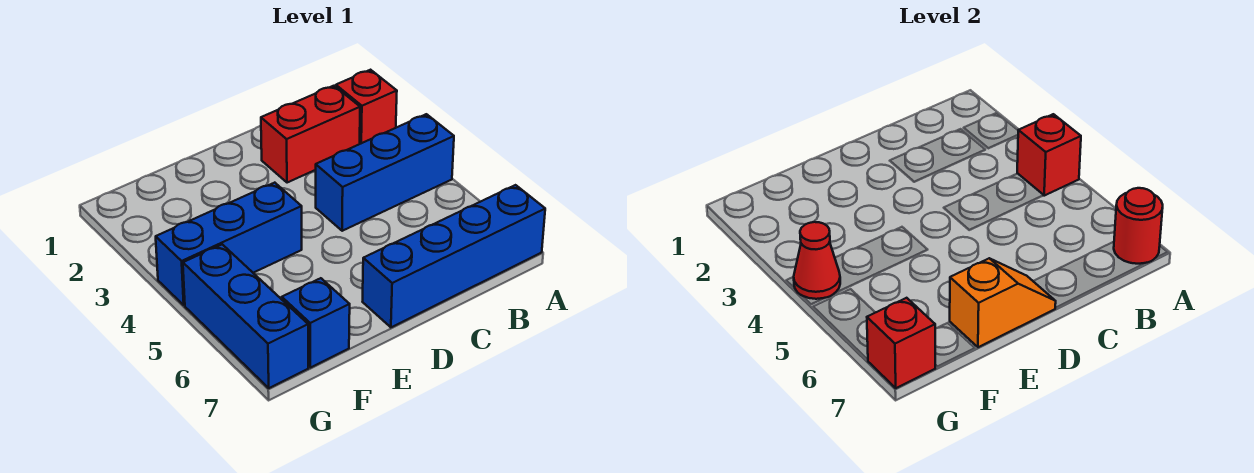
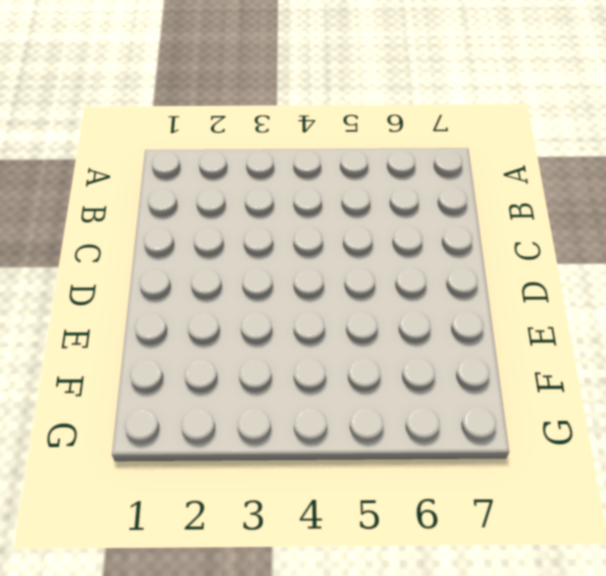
none -> red brick A2 level 1
none -> blue brick A4:C4 level 1
none -> blue brick A7:D7 level 1

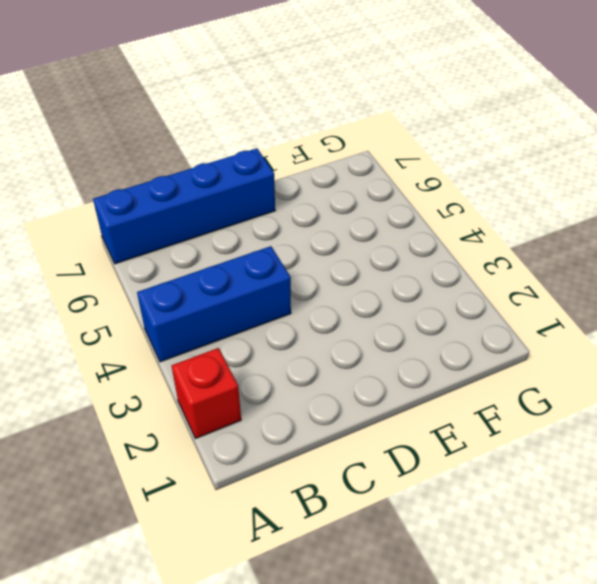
none -> red brick B2:C2 level 1
none -> blue brick E4:G4 level 1
none -> blue brick F7 level 1

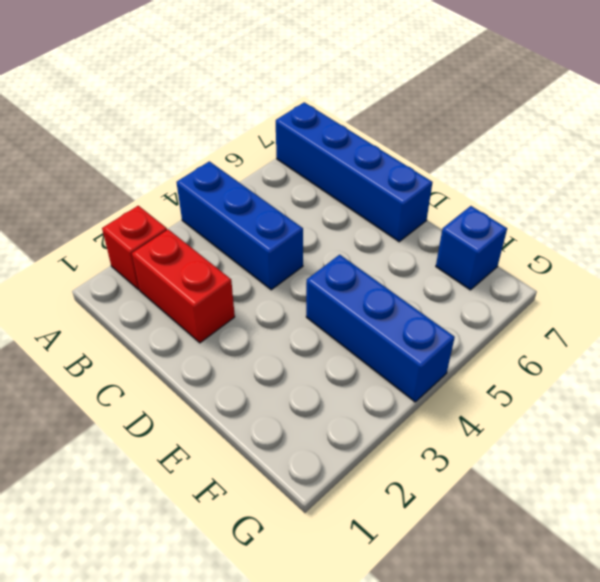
none -> blue brick G5:G7 level 1
none -> red brick A4 level 2
none -> red round brick A7 level 2

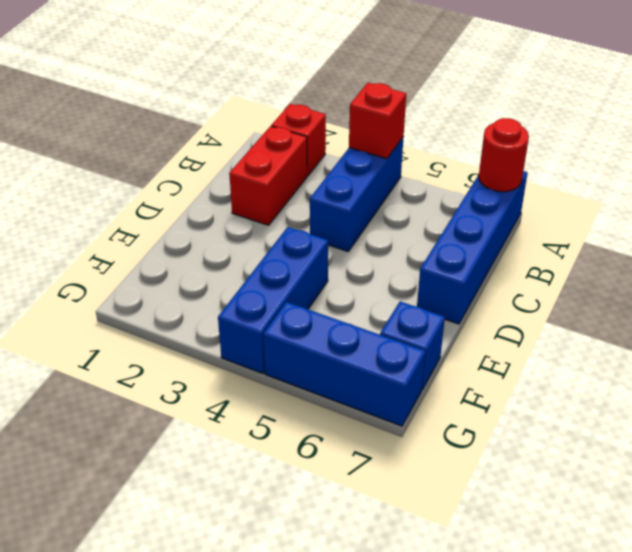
none -> orange slope D7:E7 level 2 top E
none -> red cone G4 level 2
none -> red brick G7 level 2

